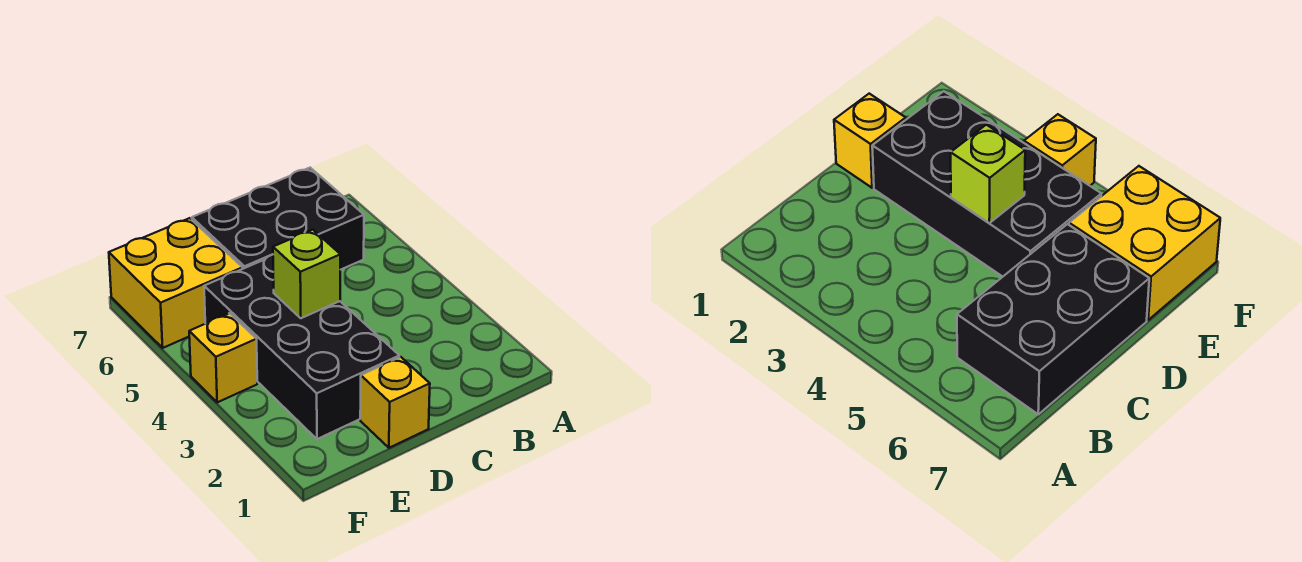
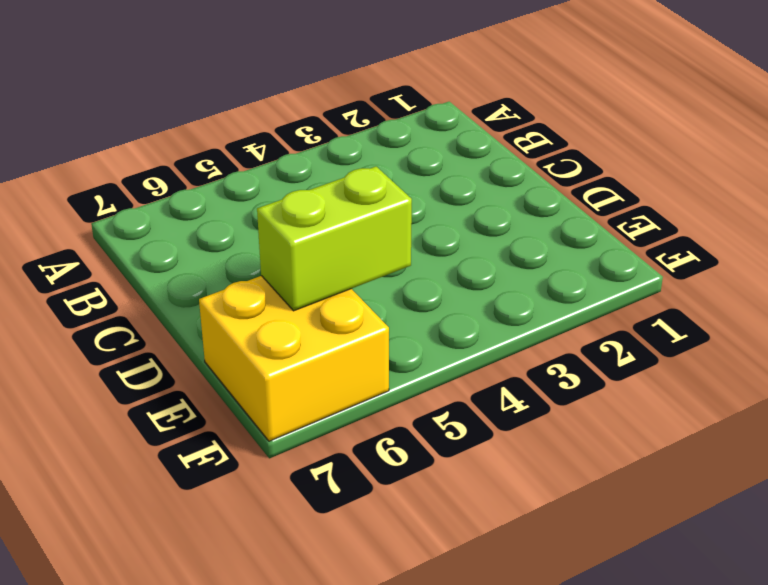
lime brick E5:E6 level 2 -> none
none -> black brick B6:D7 level 1
none -> yellow brick D1 level 1

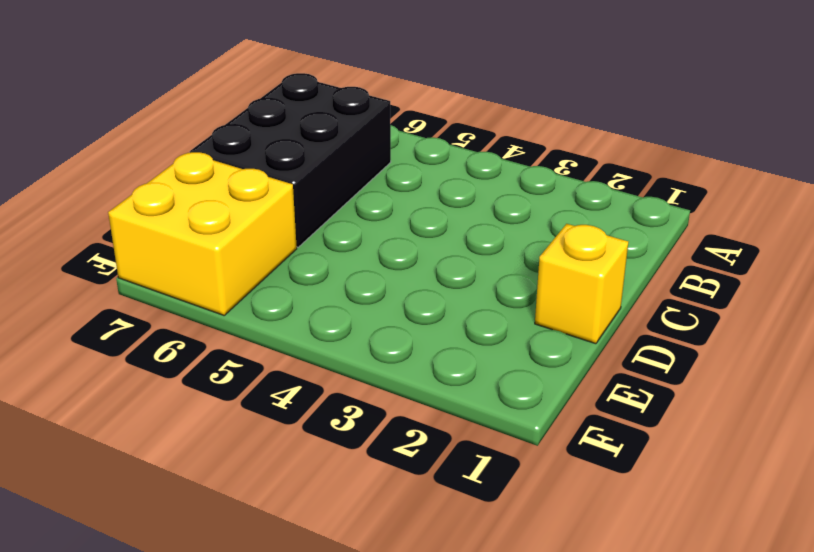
none -> black brick D2:E5 level 1
none -> yellow brick F4 level 1

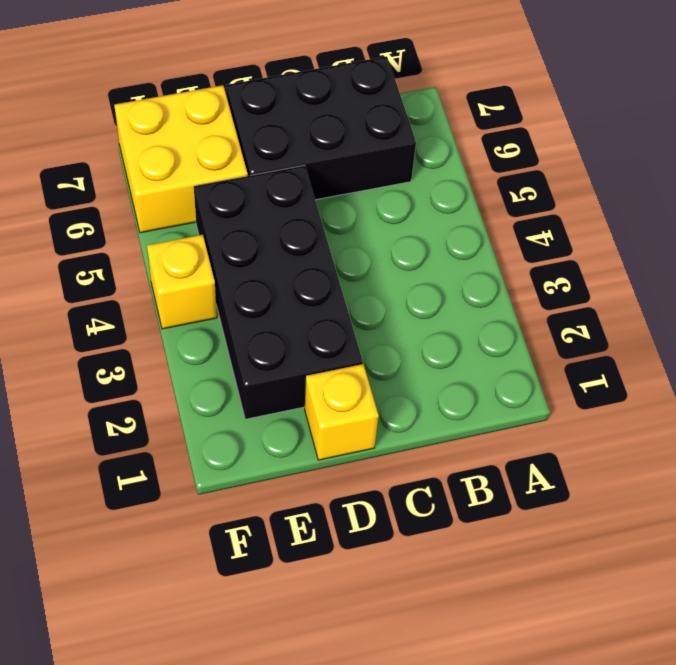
none -> lime brick D4 level 2

